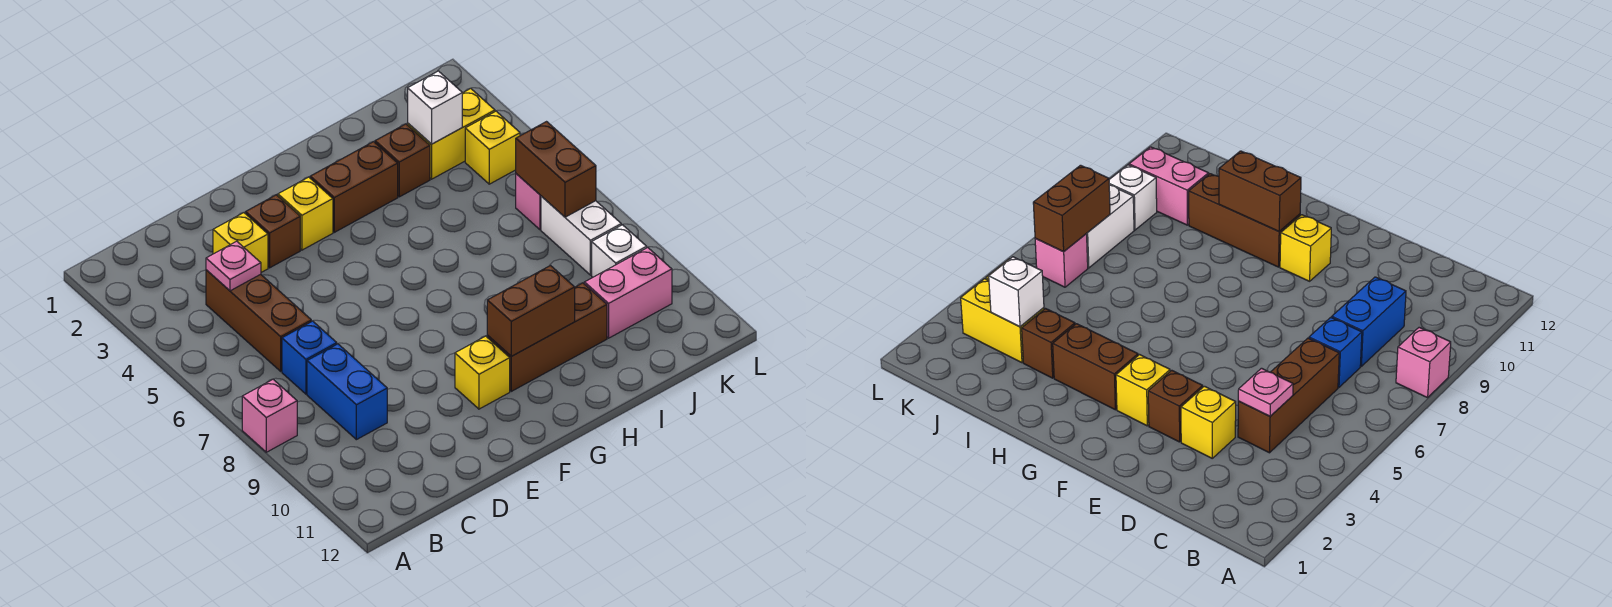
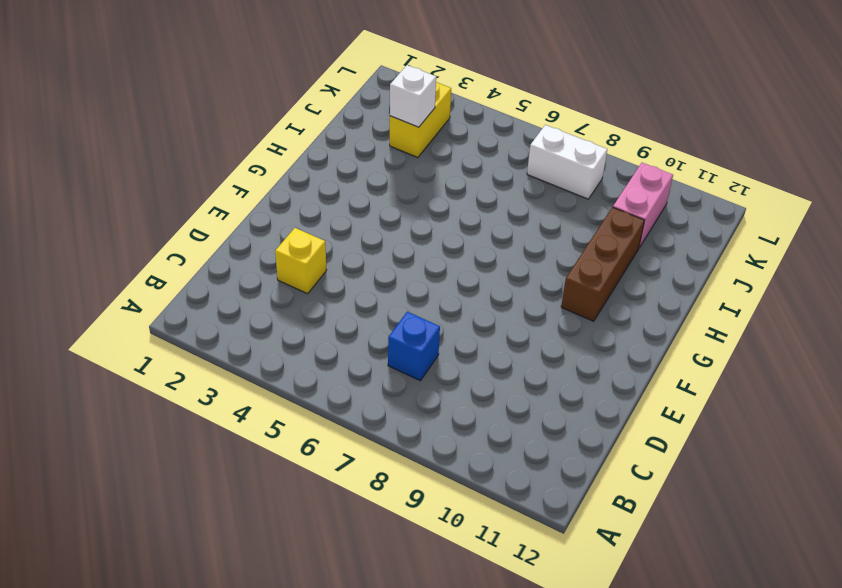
none -> pink brick A8 level 1
none -> brown brick C4:C6 level 1
none -> blue brick C8:C9 level 1

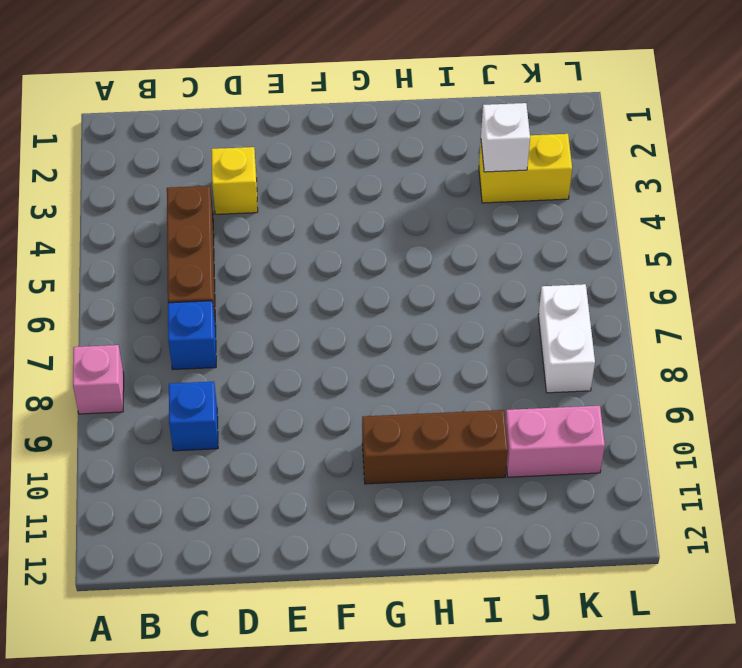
blue brick C9 level 1 -> blue brick C8:C9 level 1
none -> brown brick E3 level 1
none -> yellow brick F3 level 1
none -> yellow brick F10 level 1

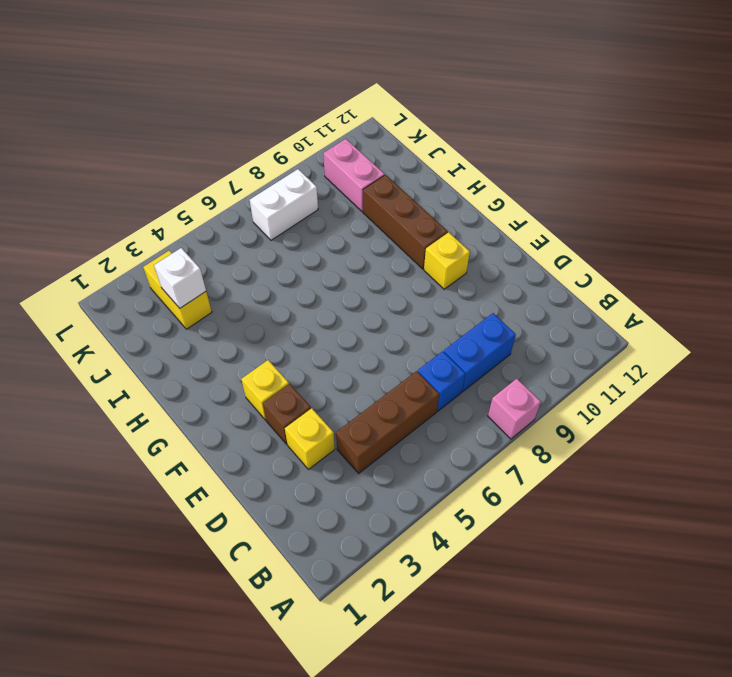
none -> brown brick G3:H3 level 1
none -> brown brick I3 level 1
none -> yellow brick K4 level 1

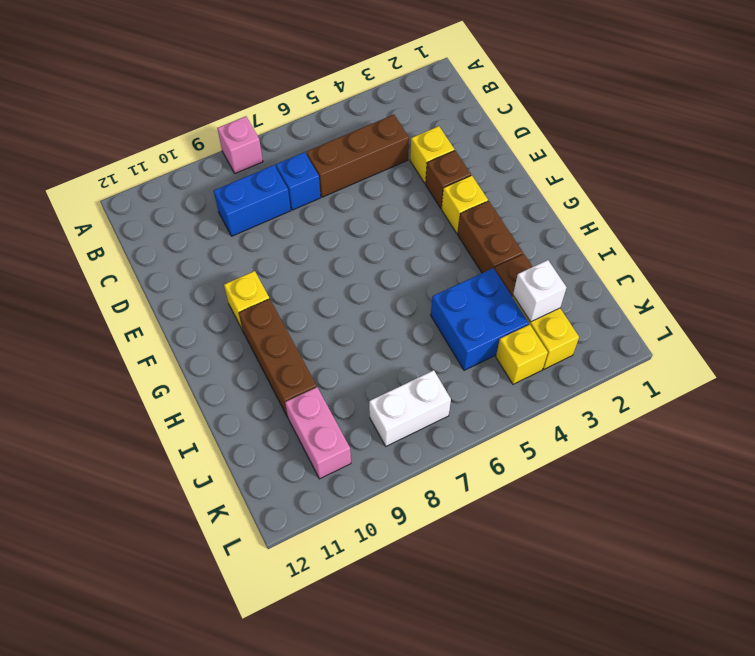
blue brick I4:J5 level 1 -> none
none -> pink brick K6 level 1
none -> white brick K9 level 1
none -> pink plate C4 level 2

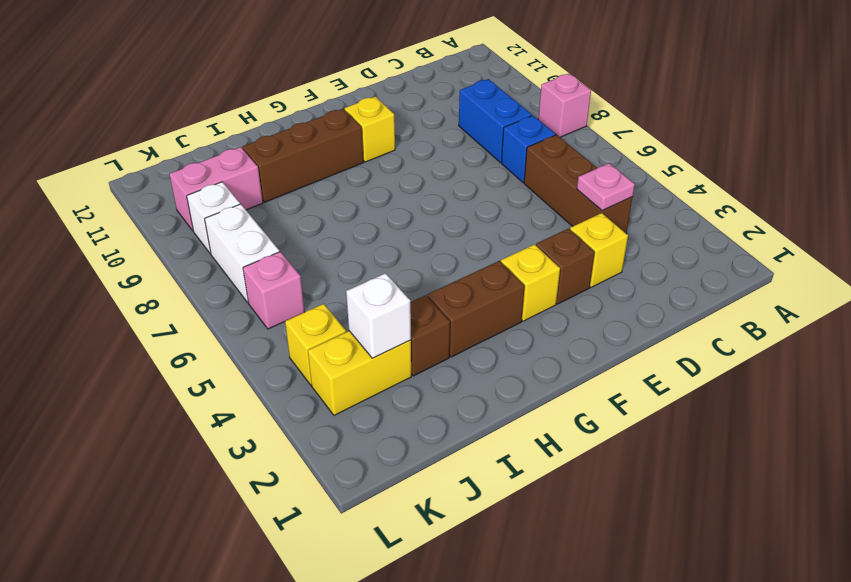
none -> brown brick G10:H10 level 2
none -> brown brick K6:K7 level 2

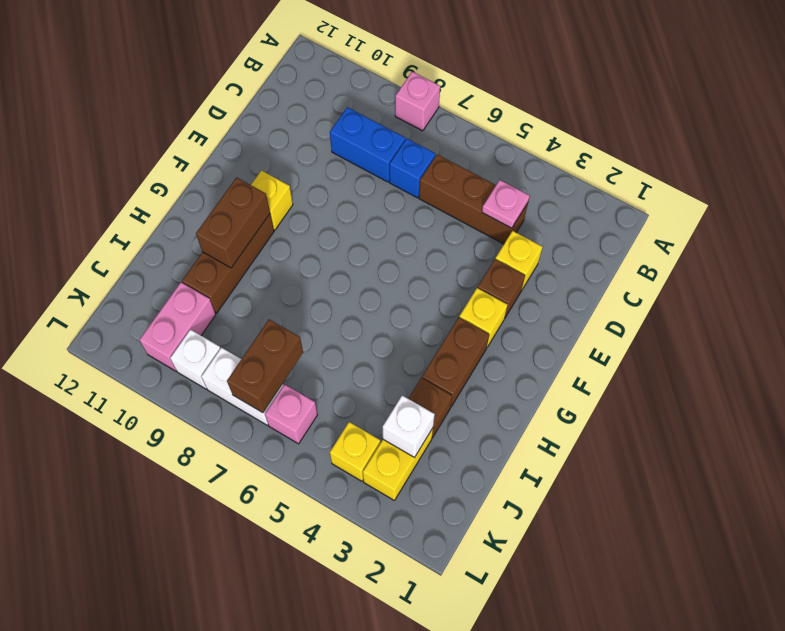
brown brick J7:K7 level 2 -> brown brick K6:K7 level 2

